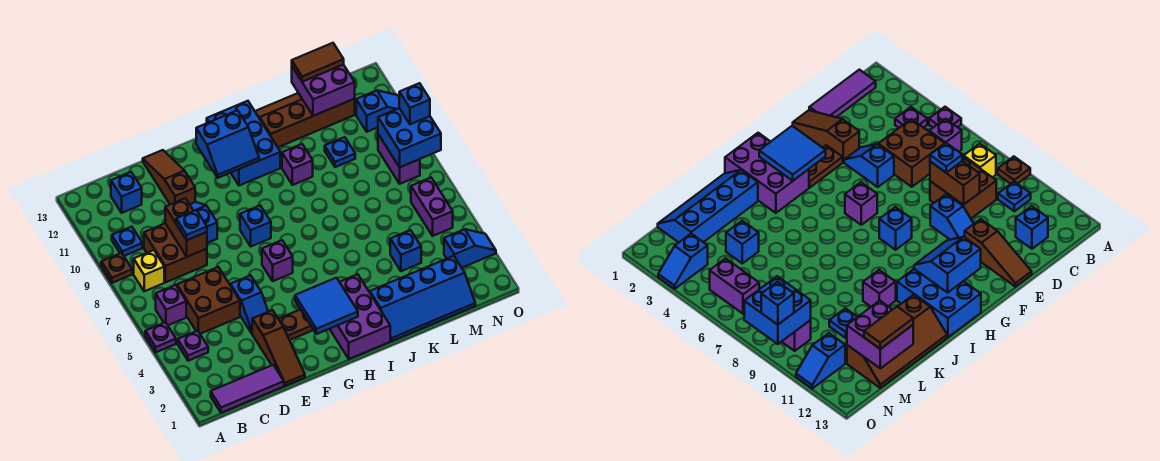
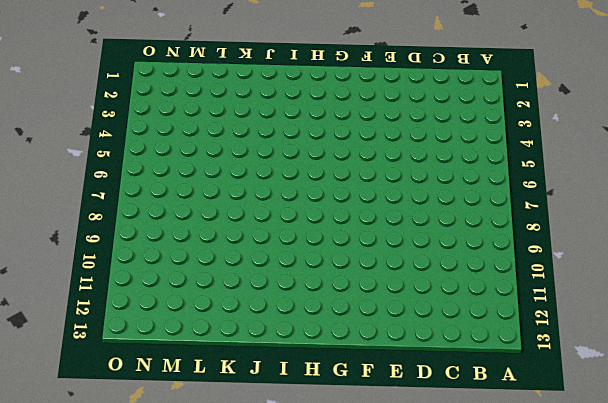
none -> purple plate A5 level 1
none -> brown plate A9 level 1
none -> purple tile B1:D1 level 1
none -> purple plate B4 level 1

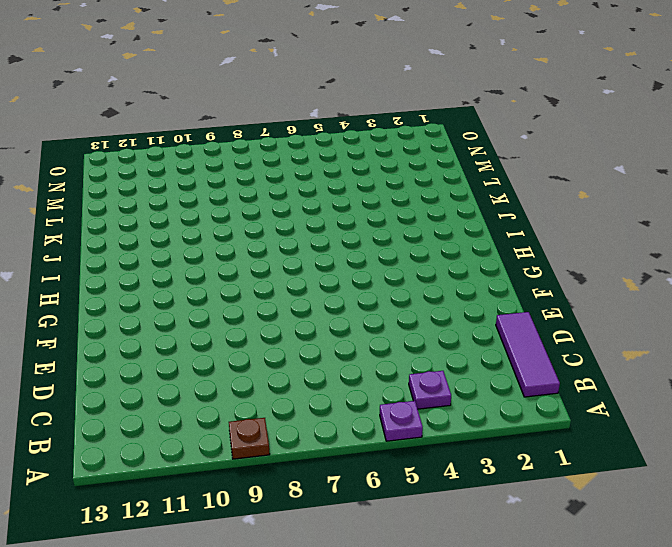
none -> purple brick B6 level 1
none -> yellow brick B8 level 1
none -> blue plate B10 level 1
none -> brown brick C5:D6 level 1

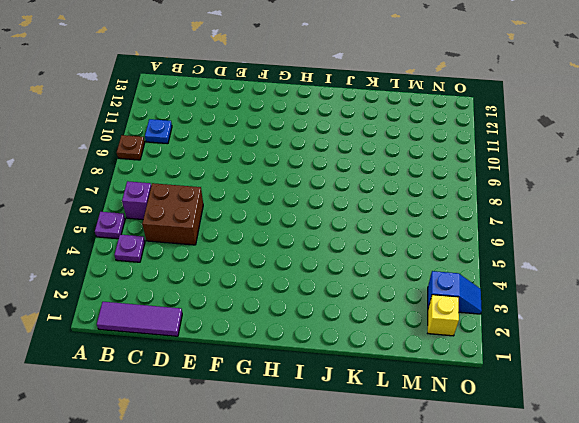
yellow brick N2 level 1 -> yellow brick B8 level 1
none -> brown brick C8:D9 level 1
none -> blue brick C12 level 1
none -> brown slope E1:E3 level 1 top 3
none -> blue slope E4:E5 level 1 top 5

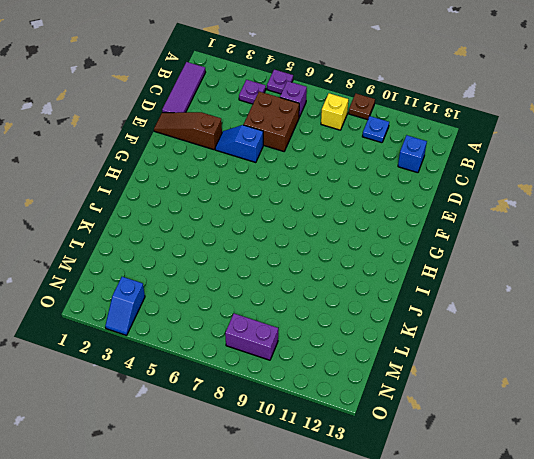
none -> brown brick C8:D9 level 1
none -> blue slope E9:E10 level 1 top 9
none -> brown slope E11:E13 level 1 top 11
none -> brown plate F3:G3 level 1

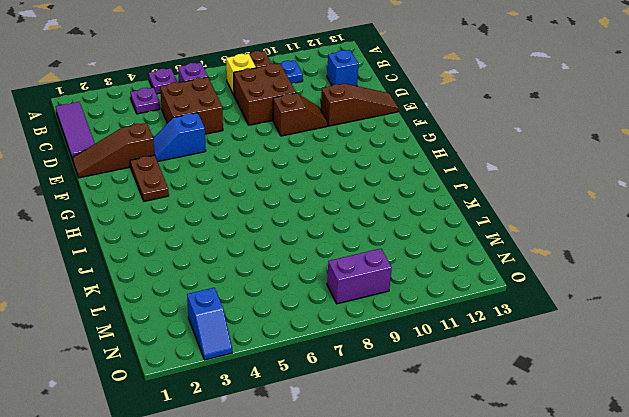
brown slope E9:E10 level 1 top 9 -> blue slope E9:E10 level 1 top 9
none -> purple brick G6 level 1
none -> blue brick G8 level 1
none -> purple brick H1:I3 level 1
none -> blue brick H11:I13 level 1

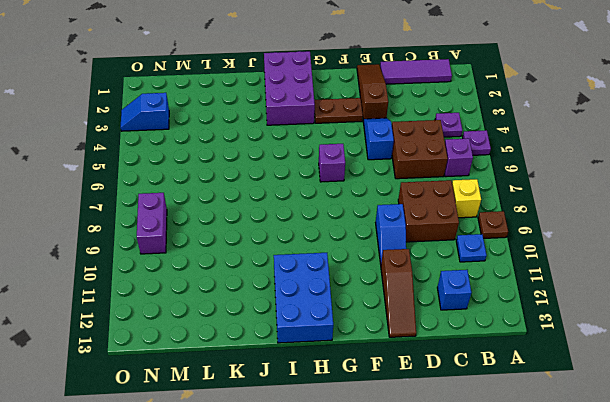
none -> blue brick G8 level 1
none -> blue slope J1:M2 level 1 top 2
none -> purple brick J10 level 1
none -> brown slope J12:M13 level 1 top 12

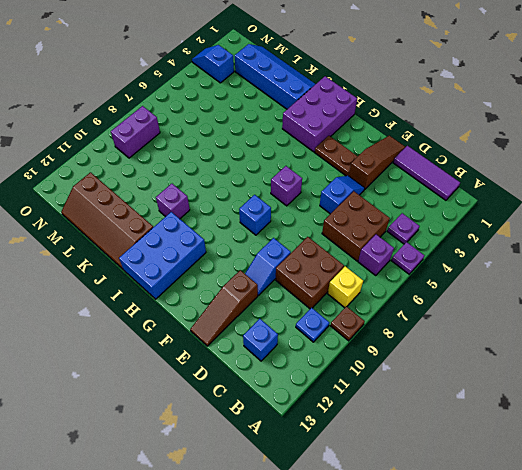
none -> blue brick L4 level 1
none -> blue plate L10 level 1
none -> purple brick N5:N6 level 1
none -> blue slope N11:O11 level 1 top N

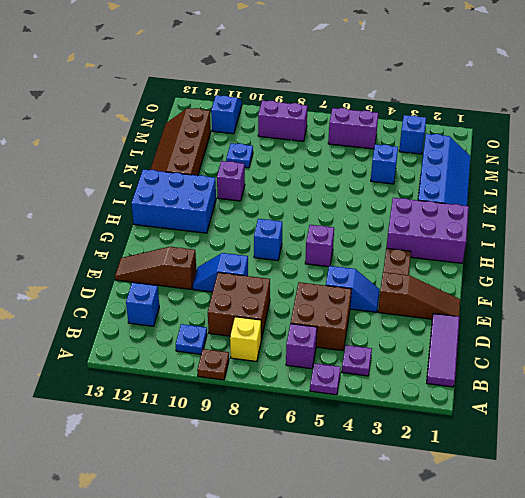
none -> brown brick D8:D9 level 2
none -> blue tile G2:H3 level 2
none -> blue slope G11:H12 level 2 top 12
none -> purple brick L12:M13 level 2

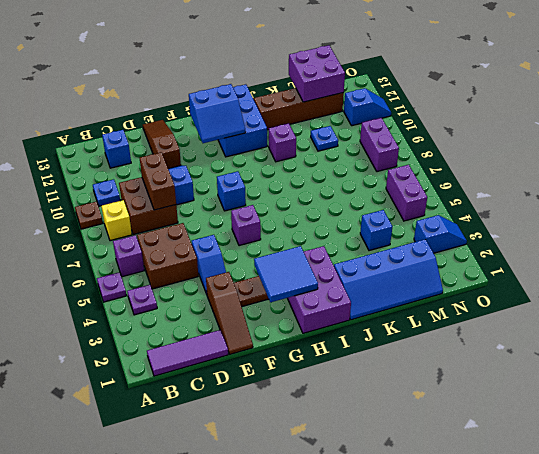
none -> blue brick N8:O9 level 2
none -> blue plate D8 level 3
none -> brown tile L13:M13 level 3
none -> blue brick O9 level 3

